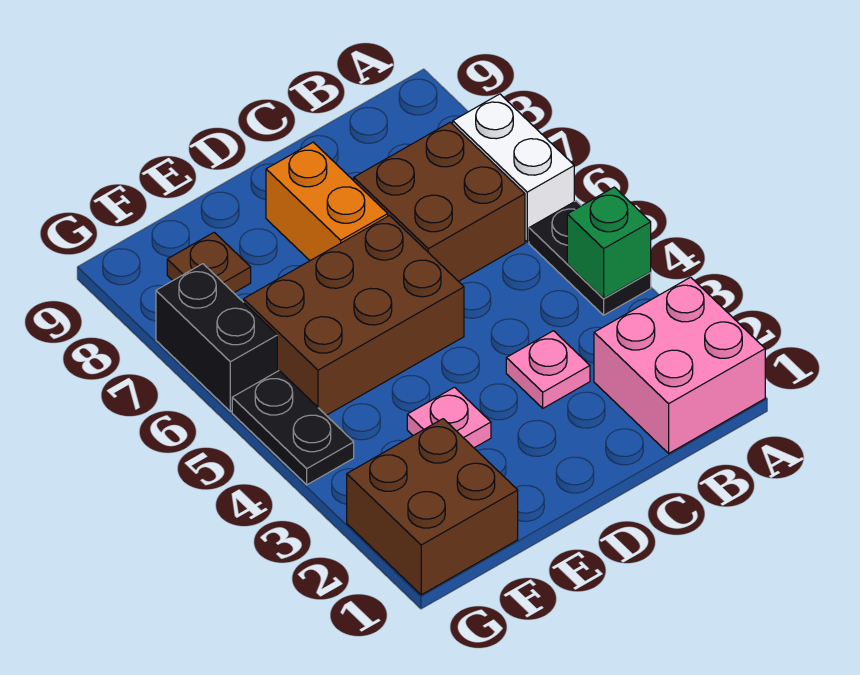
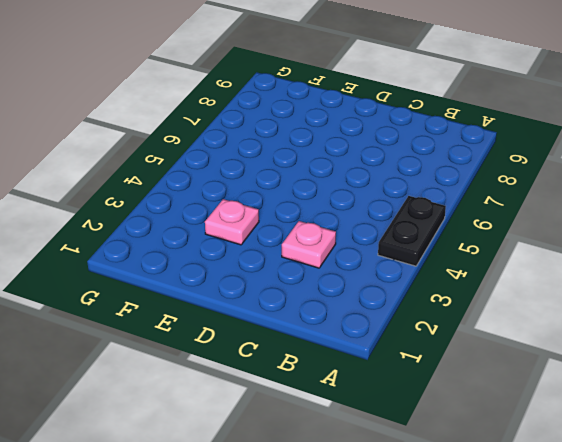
none -> pink brick A1:B2 level 1
none -> white brick A6:A7 level 1
none -> brown brick B6:C7 level 1

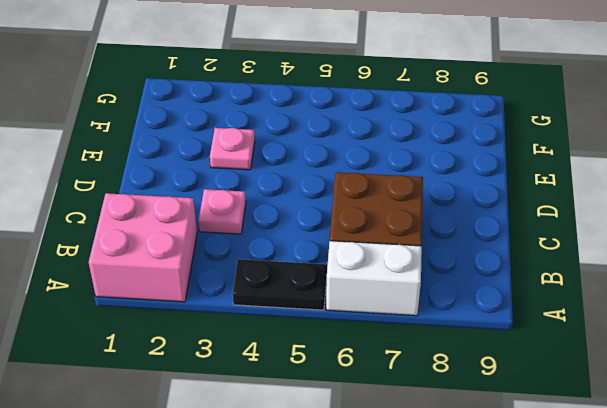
none -> brown brick D5:F6 level 1
none -> orange brick D7:D8 level 1
none -> brown brick F1:G2 level 1

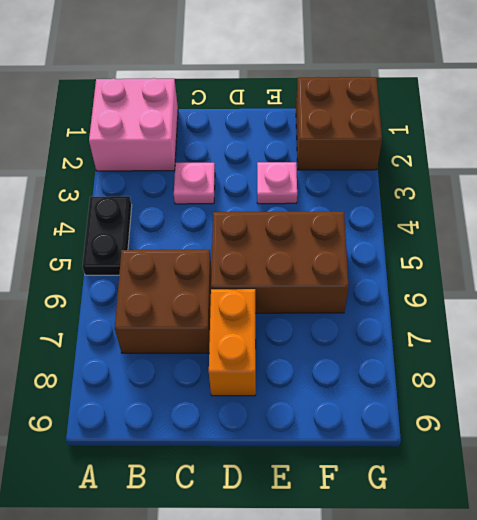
none -> white brick A6:A7 level 1
none -> brown plate F8 level 1
none -> black plate G4:G5 level 1

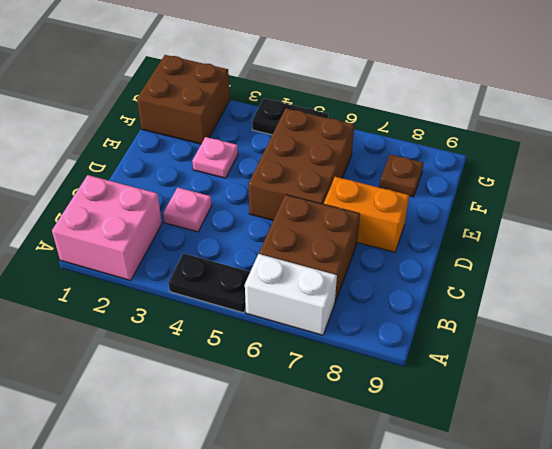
none -> black brick G6:G7 level 1
none -> green brick A4 level 2

